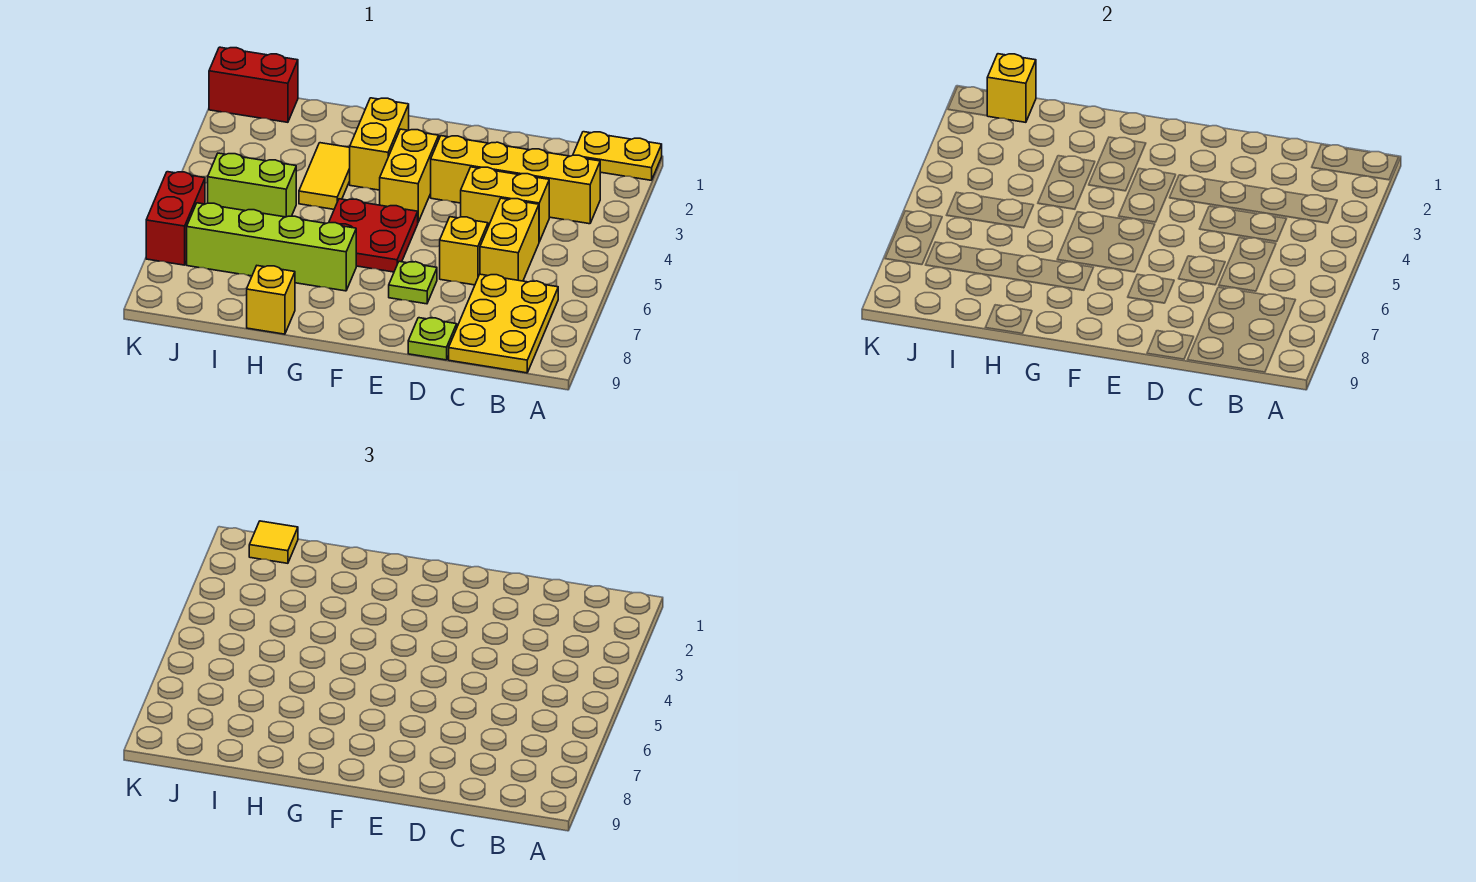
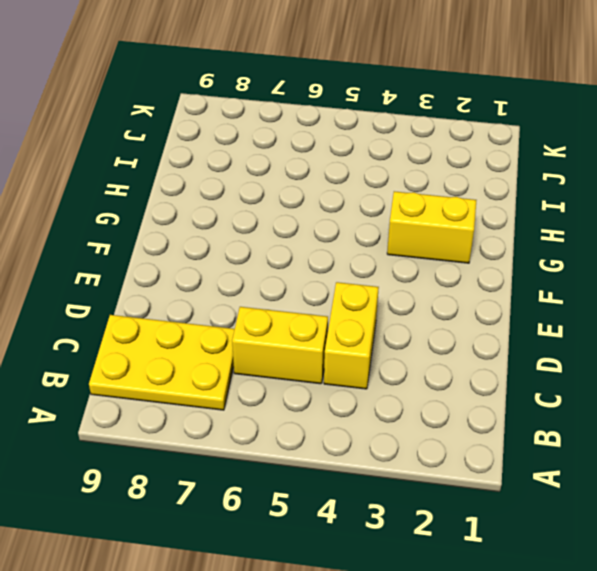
none -> yellow plate A1:B1 level 1
none -> yellow brick B3:E3 level 1
none -> yellow brick D6 level 1

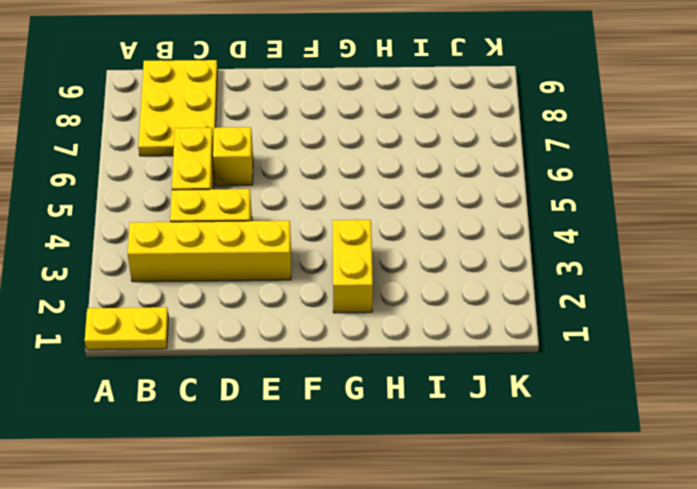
none -> lime plate D9 level 1
none -> lime plate E7 level 1
none -> yellow brick F3:F4 level 1

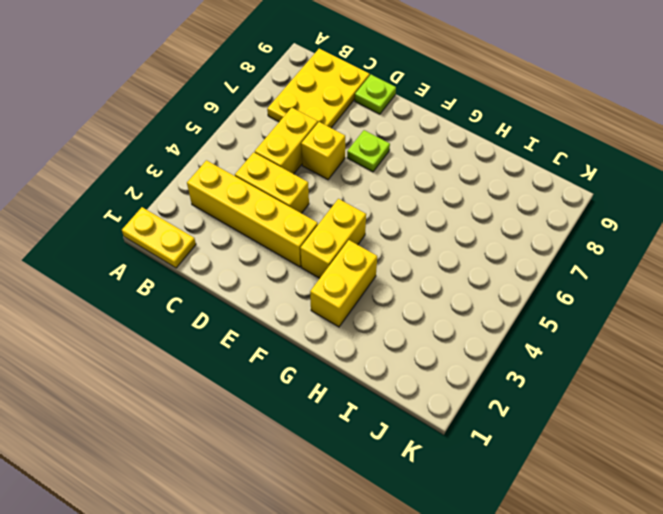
none -> red plate F5:G6 level 1
none -> lime brick G7:J7 level 1
none -> yellow tile H3:H4 level 1

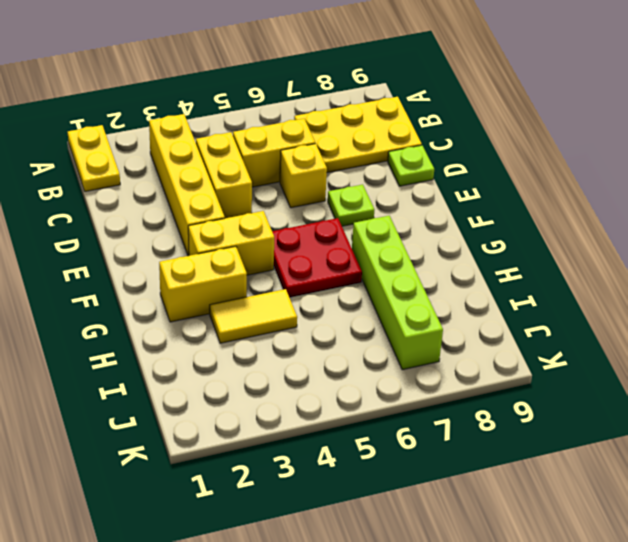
none -> yellow brick H9 level 1
none -> lime brick I5:J5 level 1
none -> red brick J1:K1 level 1

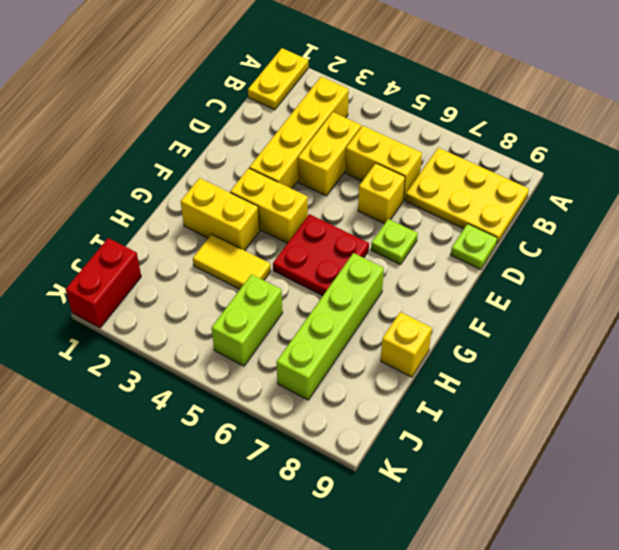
none -> red brick K6:K7 level 1
none -> yellow brick J1 level 2
none -> yellow tile J1 level 3

